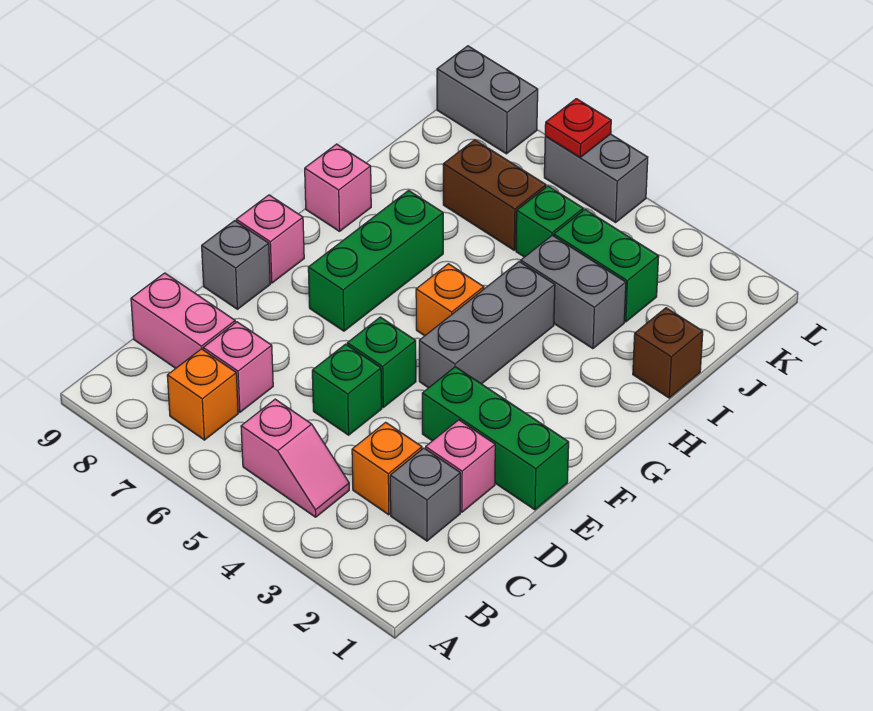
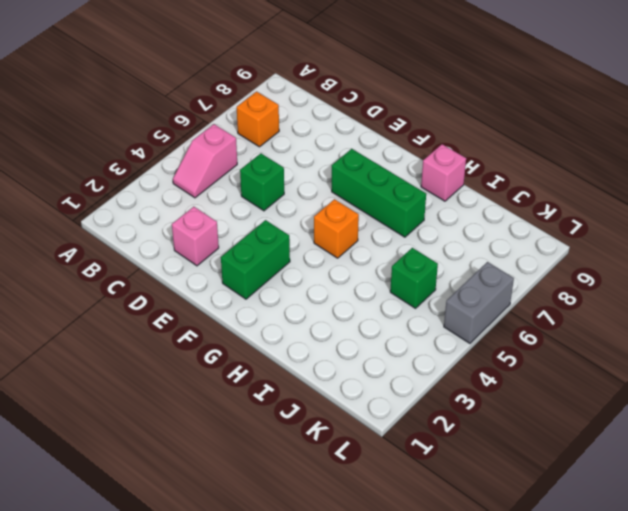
green brick F2:F3 level 1 -> green brick J3:J4 level 1
none -> grey brick C2 level 1
none -> orange brick C3 level 1
none -> pink brick C7 level 1

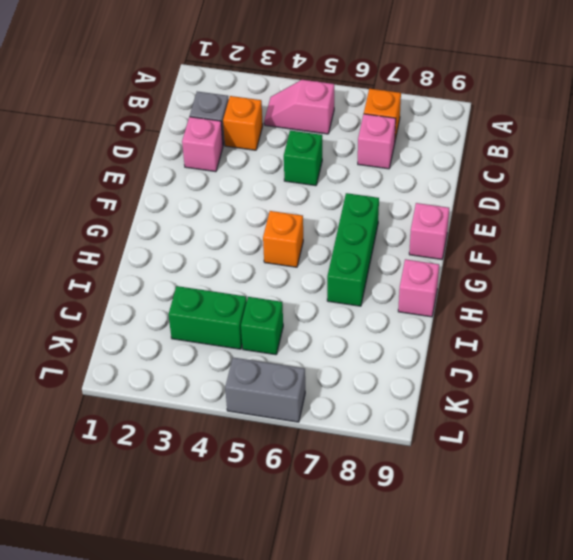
none -> pink brick C8:C9 level 1
none -> green brick E1:E3 level 1
none -> green brick E5 level 1

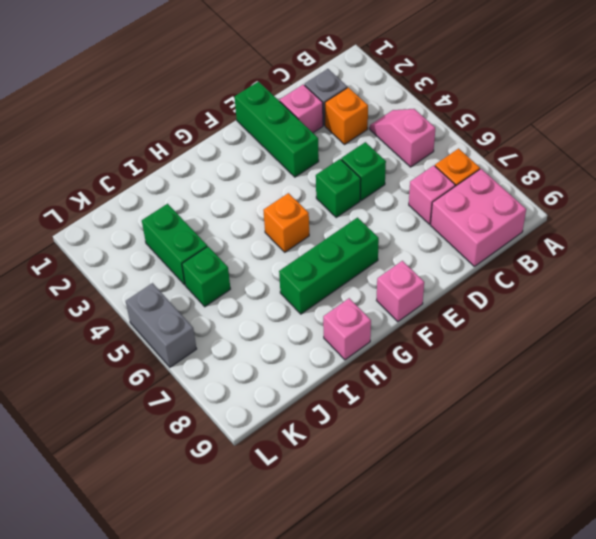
pink brick B8:C9 level 1 -> pink brick C8:C9 level 1
none -> grey brick E9 level 1
none -> grey brick F4:H4 level 1
none -> brown brick I1 level 1

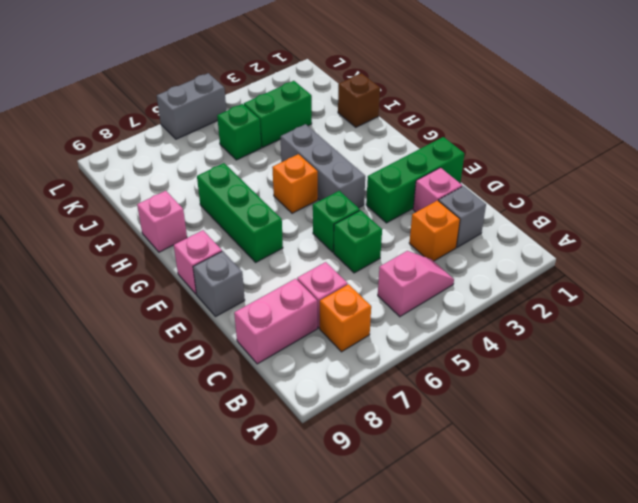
none -> grey brick I3:I4 level 1
none -> brown brick J6:J7 level 1
none -> grey brick L8:L9 level 1

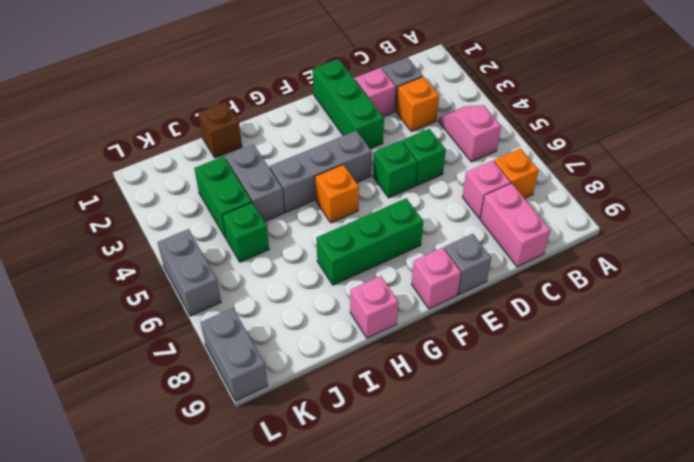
none -> brown brick J6:J7 level 1
none -> red plate L6 level 2

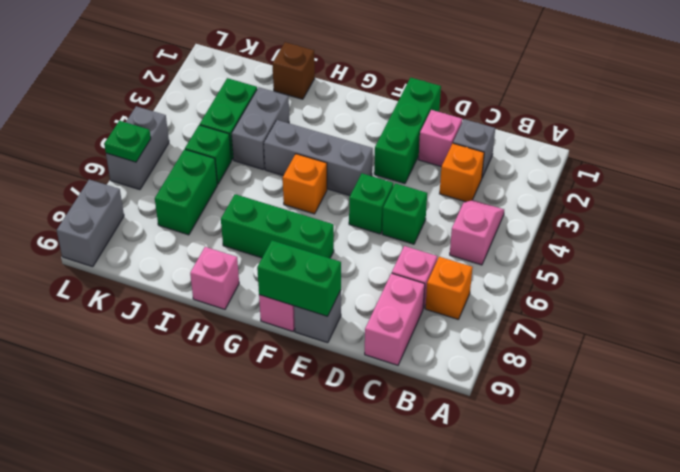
green brick E9:F9 level 2 -> none
green brick J6:J7 level 1 -> brown brick J6:J7 level 1
green plate L6 level 2 -> red plate L6 level 2

